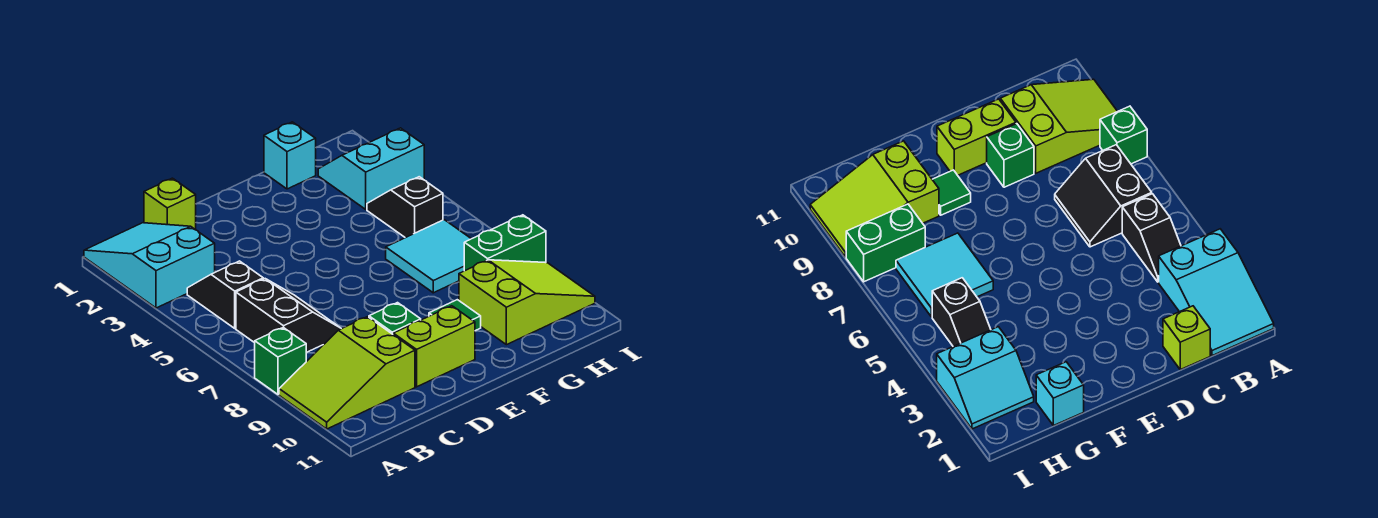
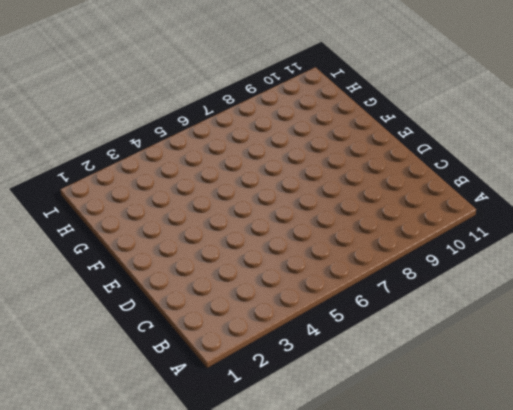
none -> cyan slope A1:B3 level 1 top 3
none -> green brick A8 level 1
none -> lime slope A9:C10 level 1 top C

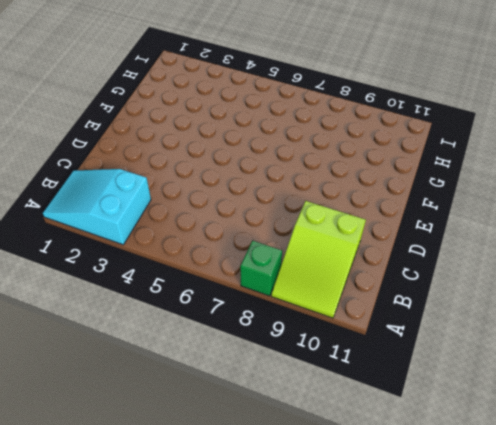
none -> black slope B4:B5 level 1 top 5
none -> black slope B6:C7 level 1 top B
none -> lime brick C1 level 1

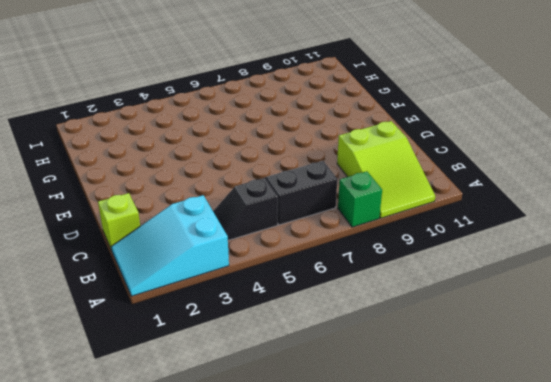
none -> green brick D9 level 1
none -> lime brick D10:E10 level 1
none -> green tile F9 level 1

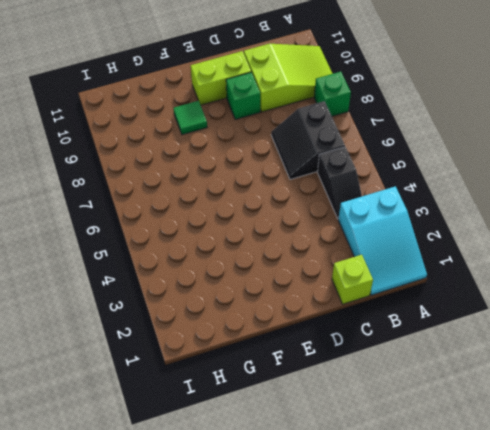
none -> cyan brick G1 level 1
none -> cyan tile G6:H7 level 1
none -> lime slope G9:I10 level 1 top G

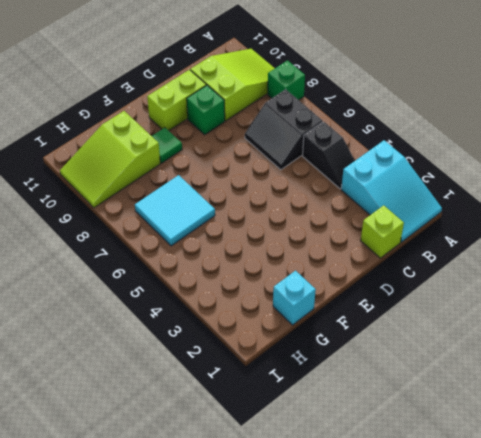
none -> cyan slope H2:I3 level 1 top 3
none -> black slope H4:H5 level 1 top 5
none -> green brick H8:I8 level 1

